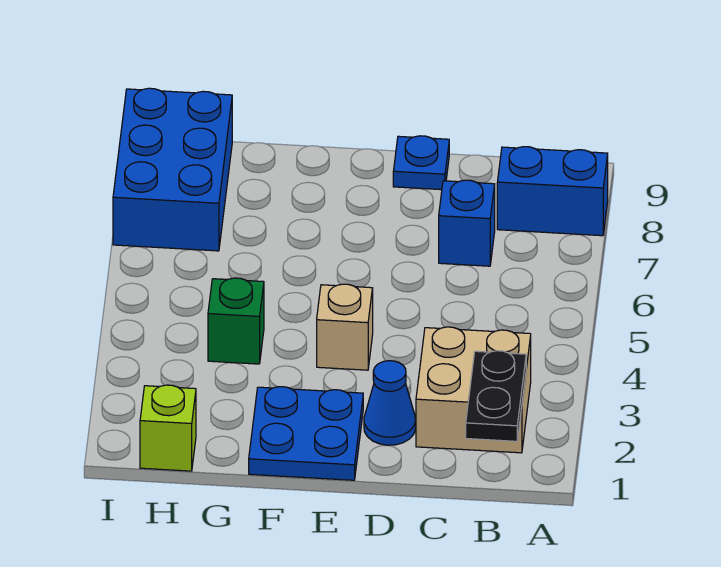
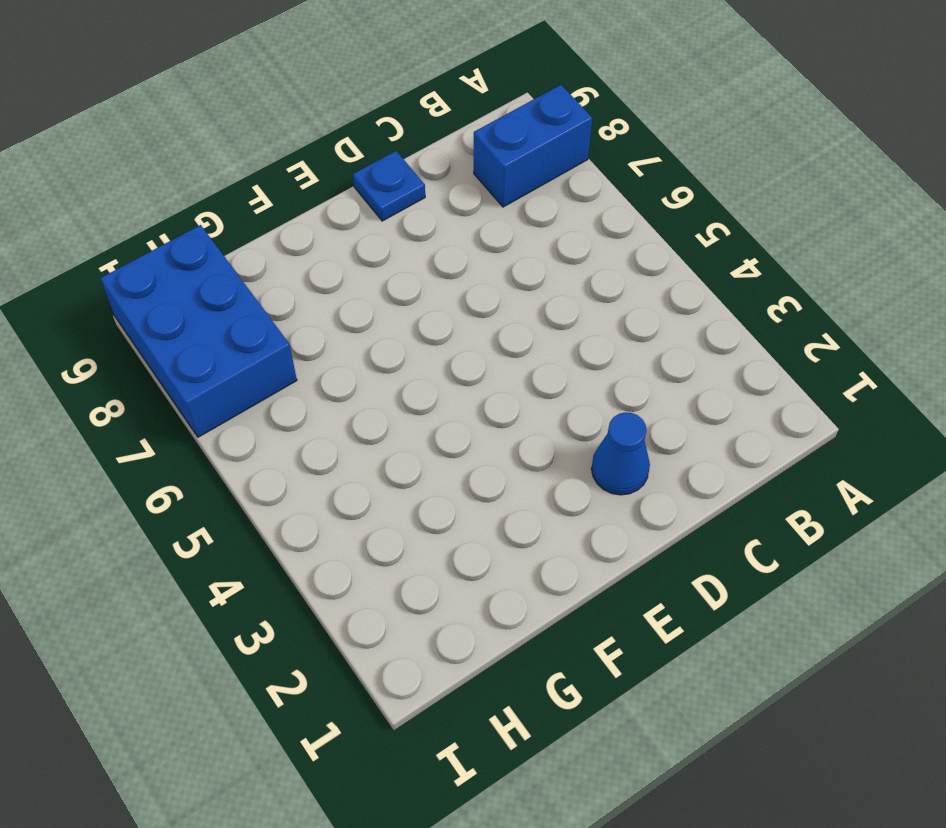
none -> tan brick B2:C3 level 1
none -> blue brick C7 level 1

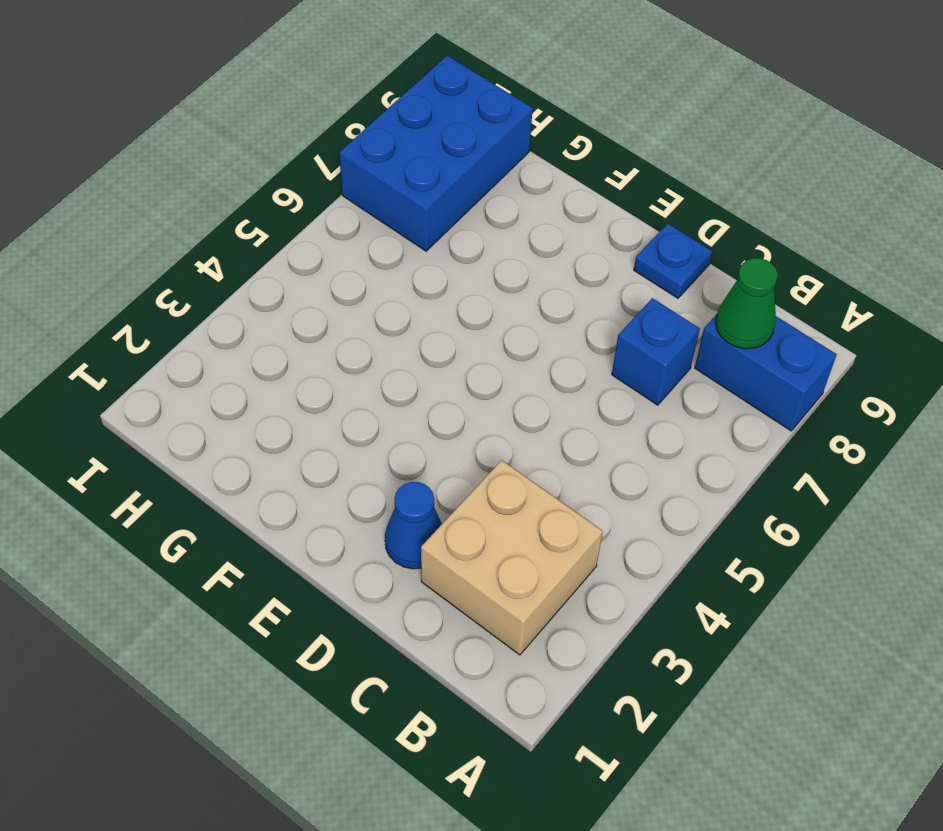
green cone B8 level 2 -> none
none -> blue plate E1:F2 level 1
none -> tan brick E4 level 1

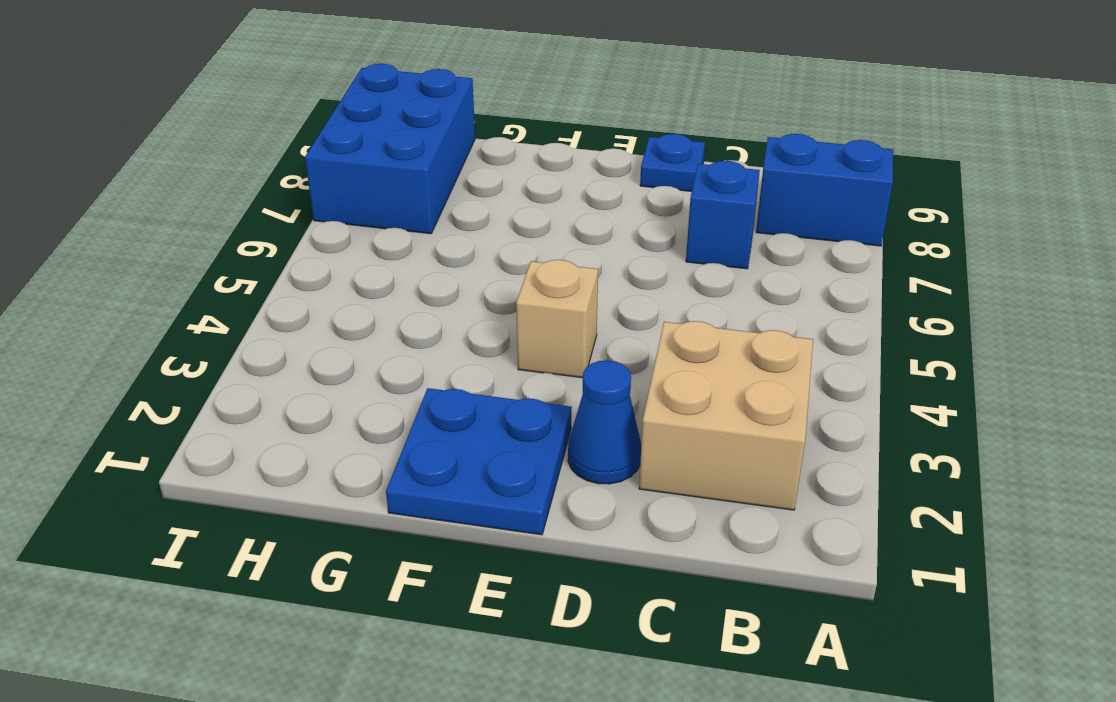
none -> green brick G4 level 1
none -> lime brick H1 level 1

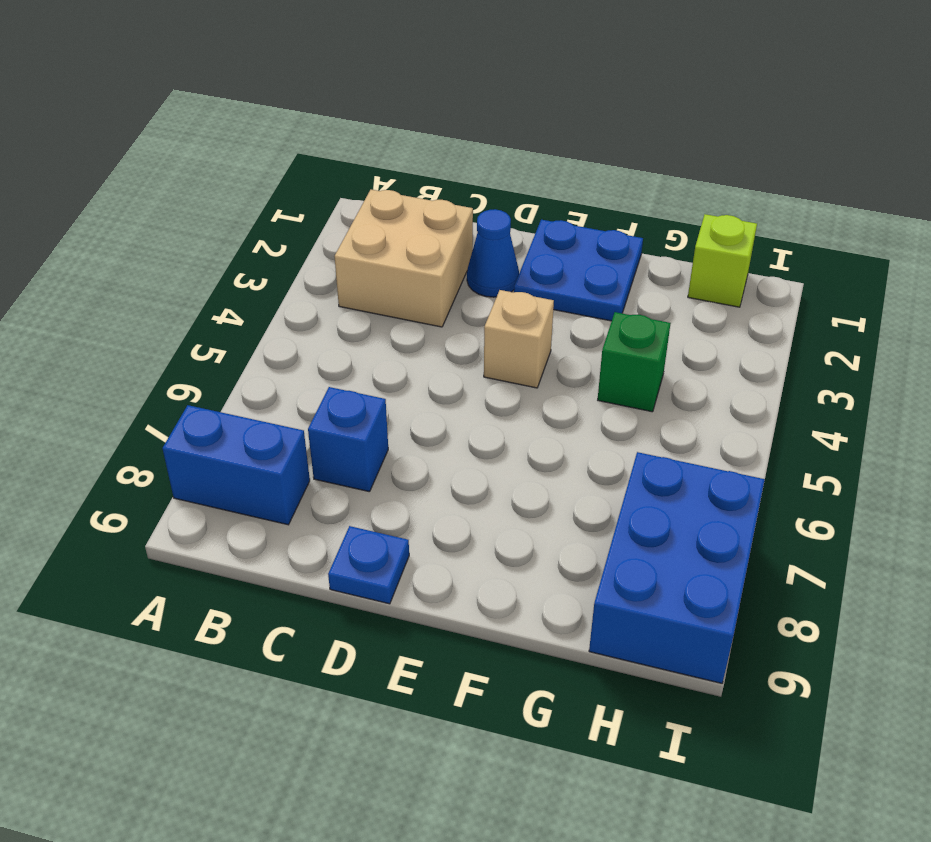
none -> black plate B1:B2 level 2

